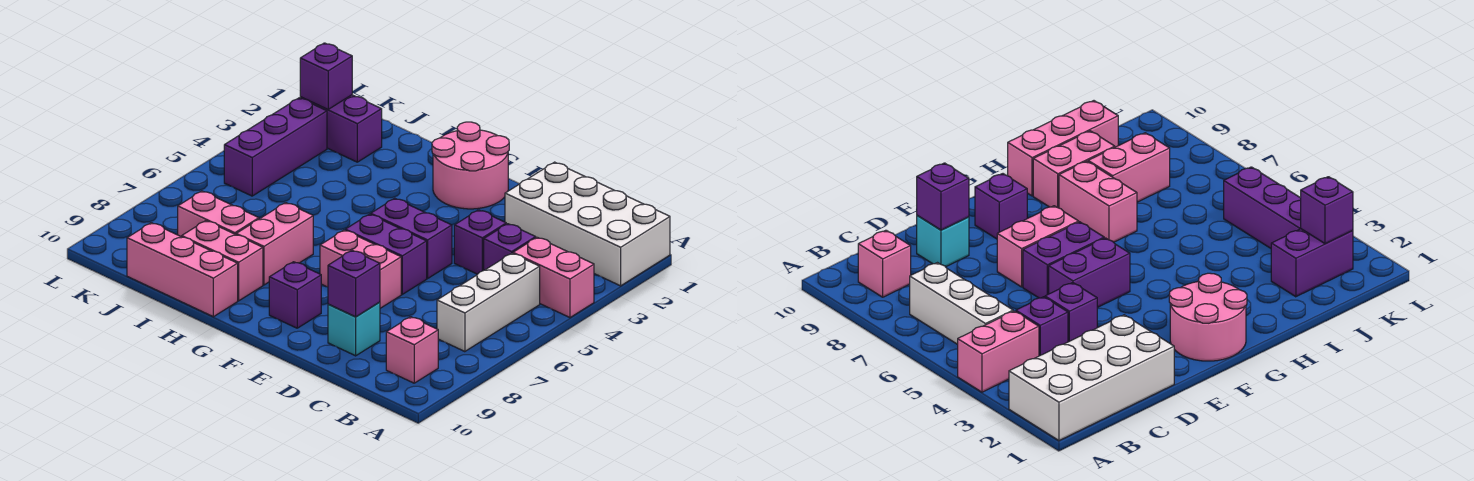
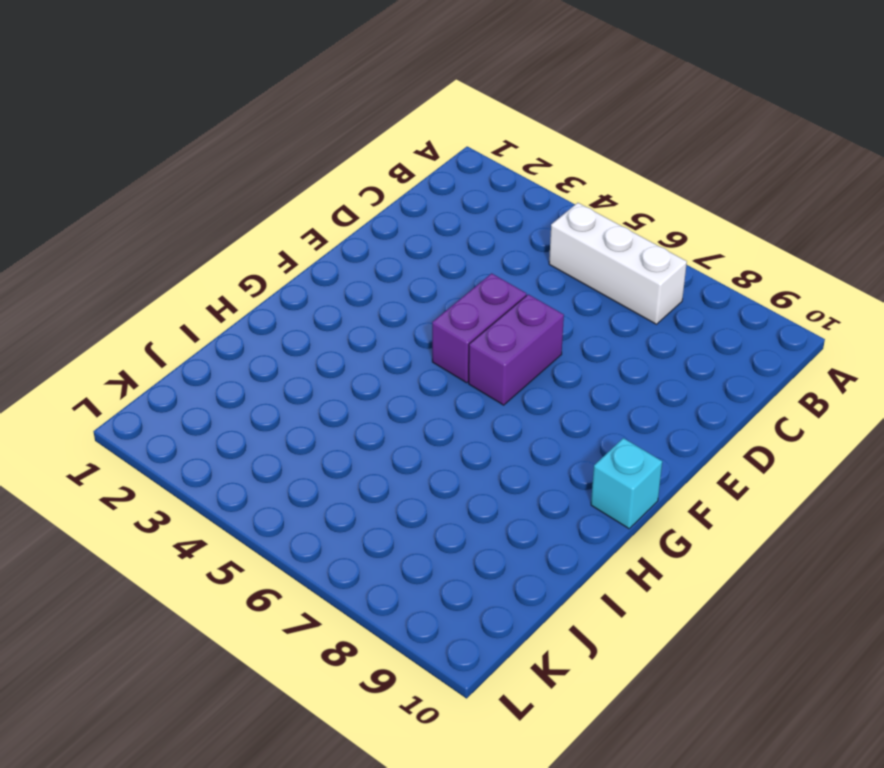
cyan brick G10 level 1 -> cyan brick D9 level 1
none -> white brick A1:D2 level 1
none -> pink brick A4:B4 level 1
none -> pink brick B9 level 1

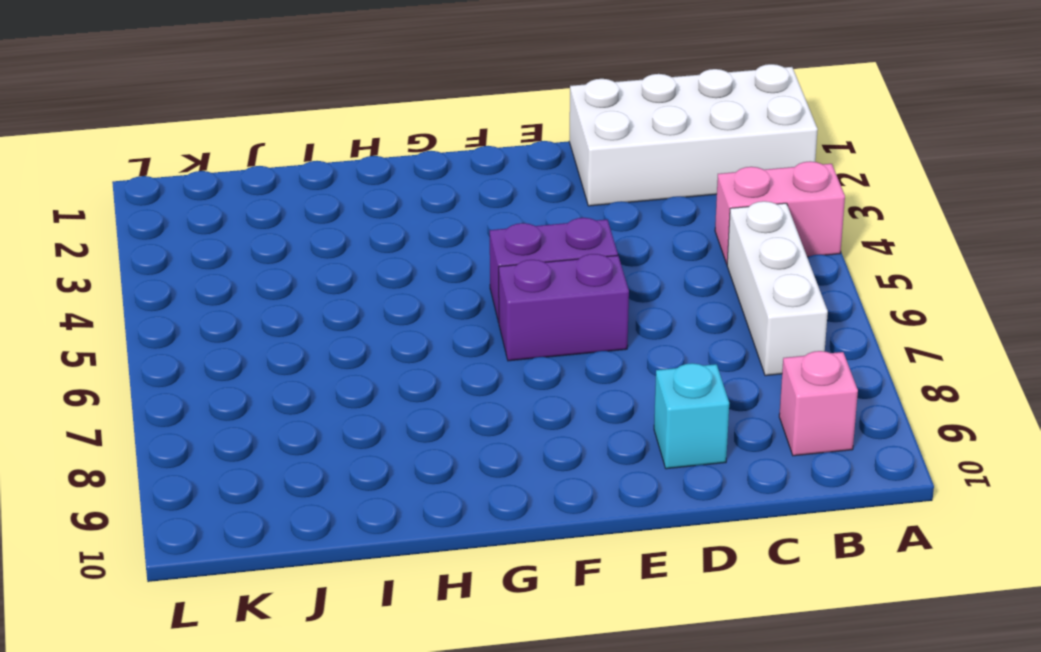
none -> purple brick C4 level 1
none -> purple brick D4 level 1
none -> pink brick E7:F7 level 1

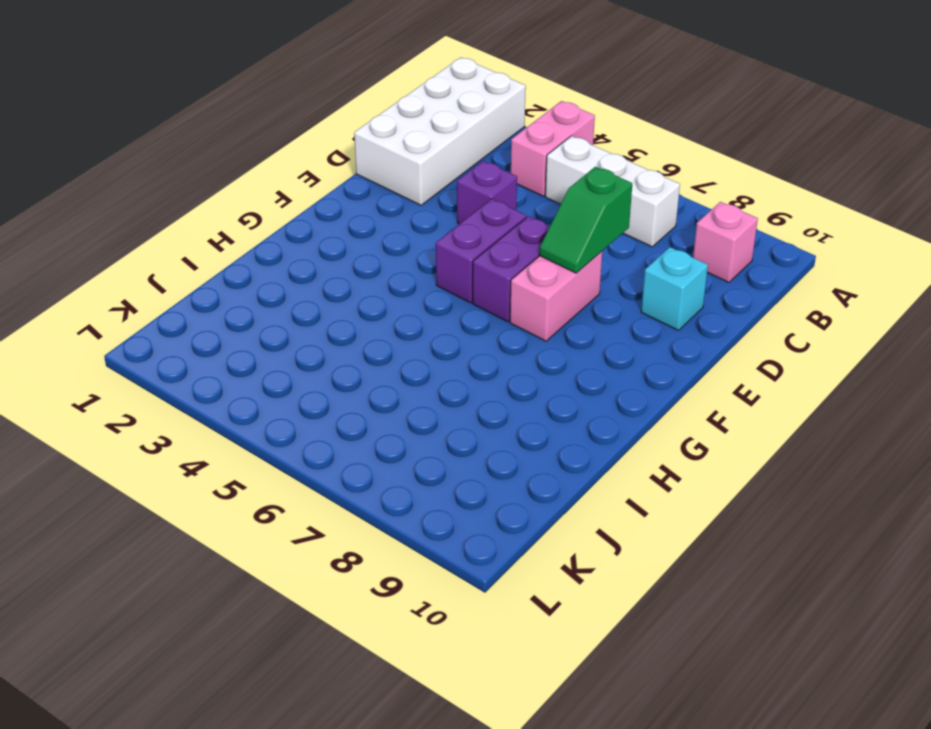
green slope D7:E7 level 2 top D -> none
none -> purple brick C4 level 1
none -> pink round brick F1:G2 level 1
none -> purple brick F9 level 1

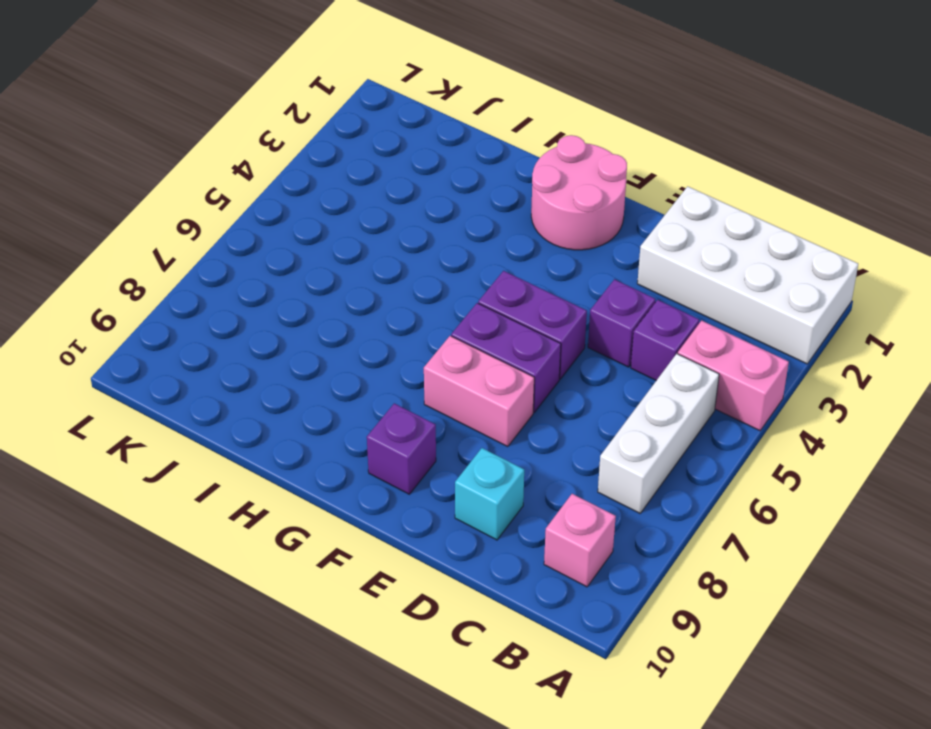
none -> pink brick H7:H8 level 1
none -> pink brick H9:I9 level 1
none -> pink brick H10:J10 level 1

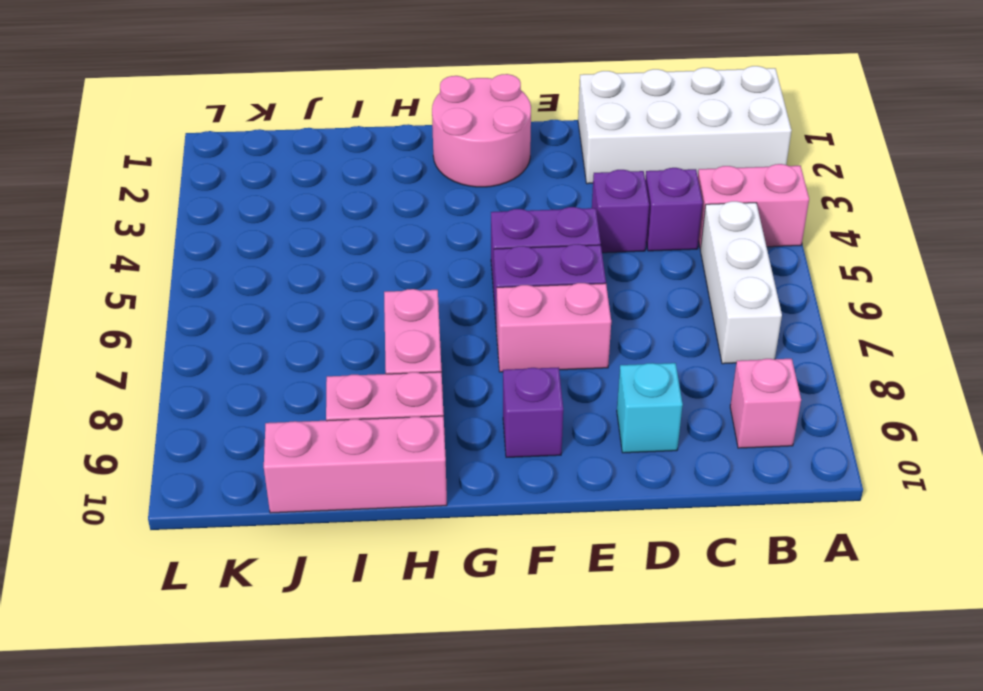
none -> pink brick I8:J8 level 1
none -> purple brick J2:K2 level 1
none -> purple brick K3:K5 level 1

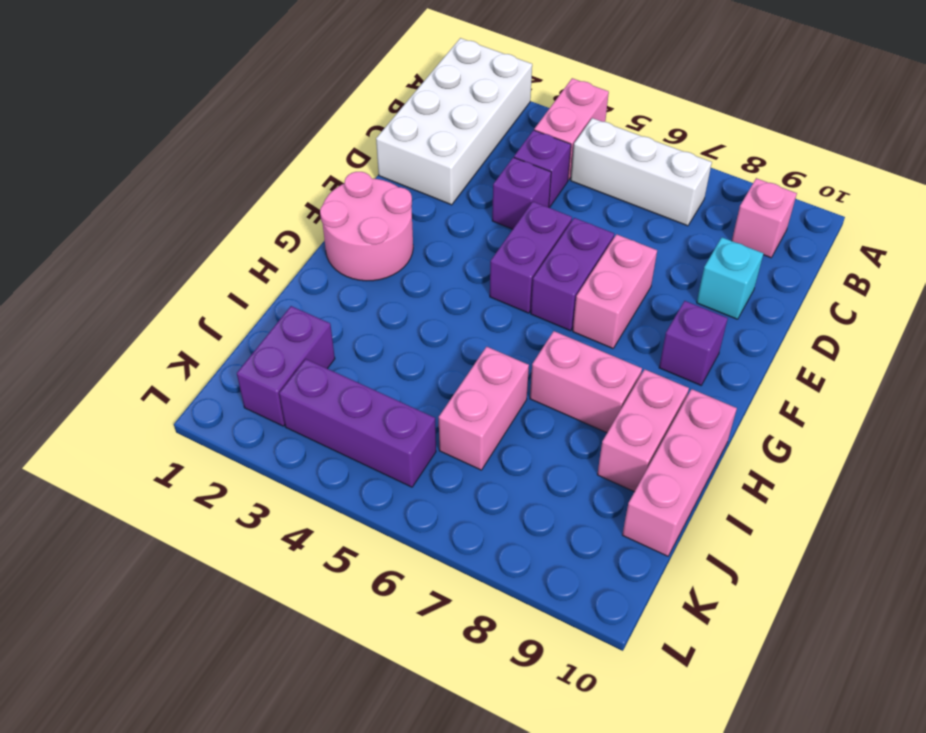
pink brick I6:J6 level 1 -> pink brick I8:J8 level 1
none -> purple brick D9 level 2
none -> purple brick K2 level 2

